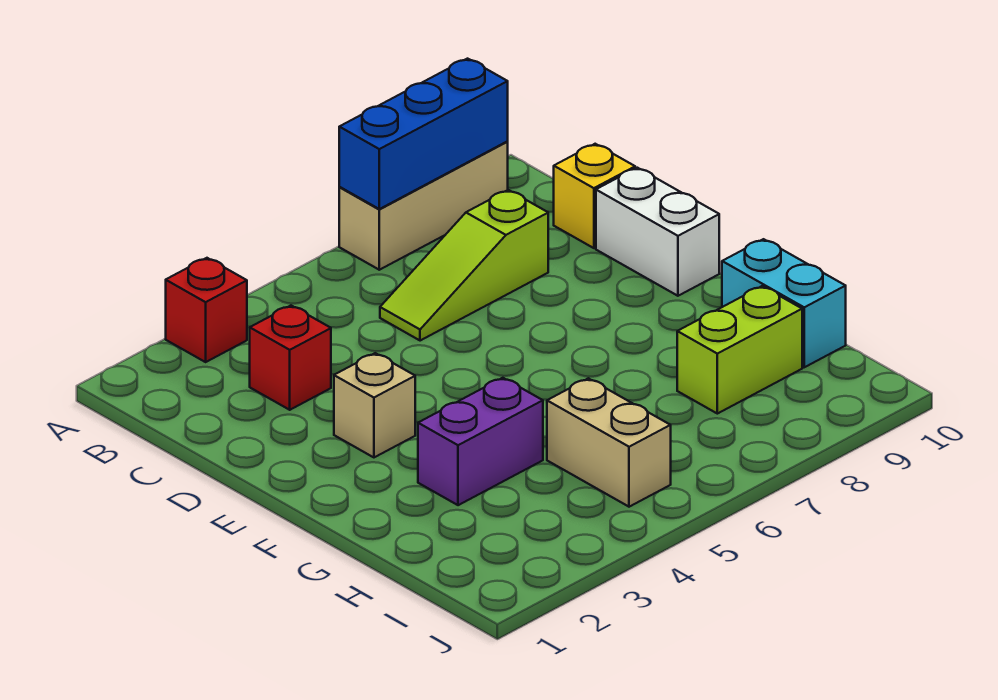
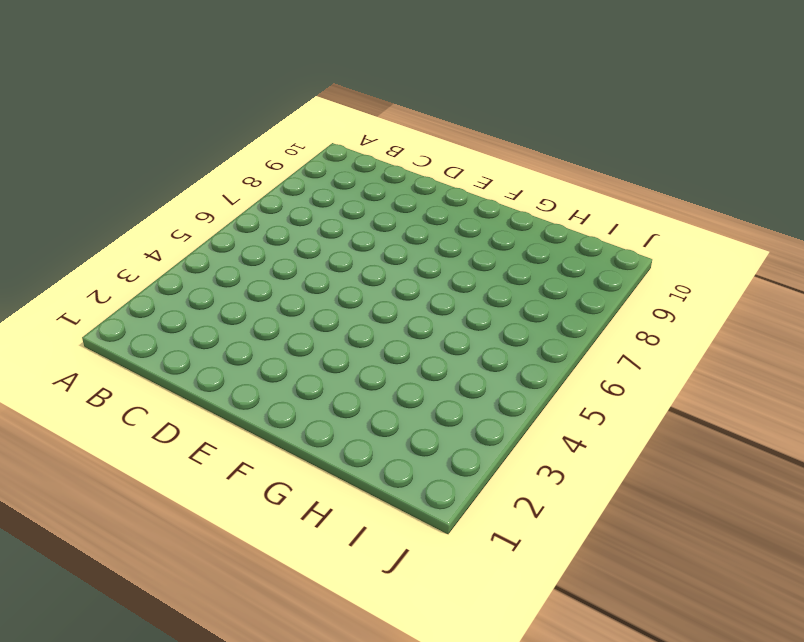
none -> red brick A3 level 1
none -> tan brick A7:A9 level 1
none -> red brick C3 level 1

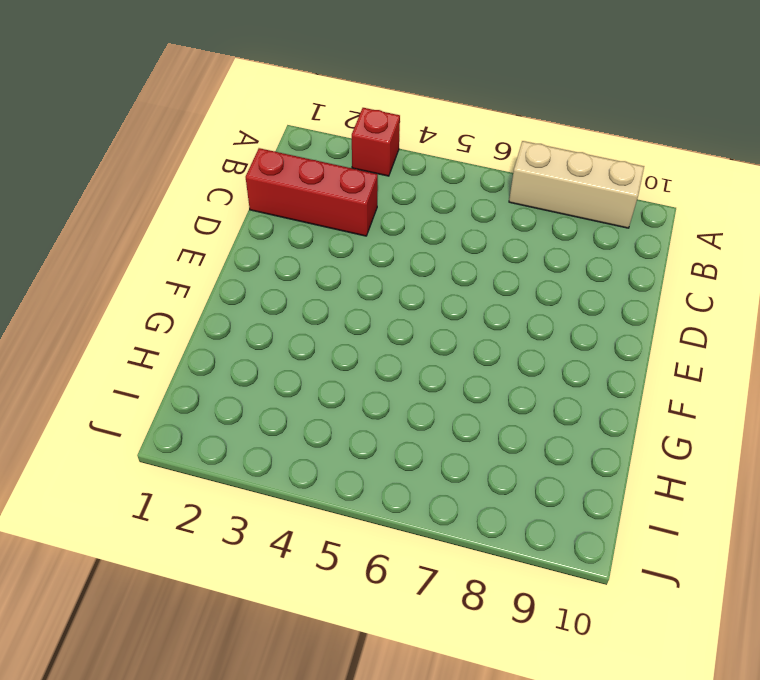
red brick C1:C3 level 1 -> red brick C3 level 1
none -> lime slope C6:C8 level 1 top 8
none -> yellow brick C10 level 1
none -> white brick D10:E10 level 1

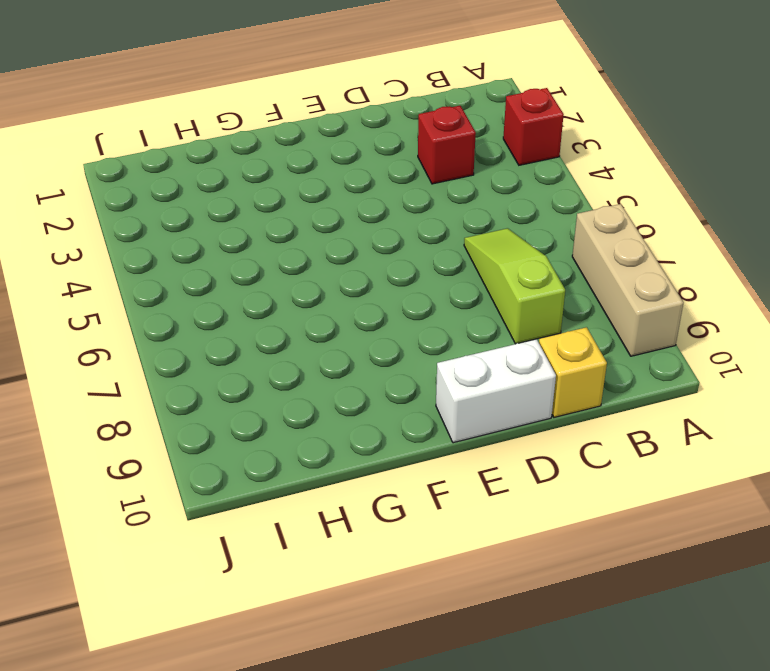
none -> tan brick E3 level 1
none -> purple brick G3:G4 level 1
none -> cyan brick G10:H10 level 1

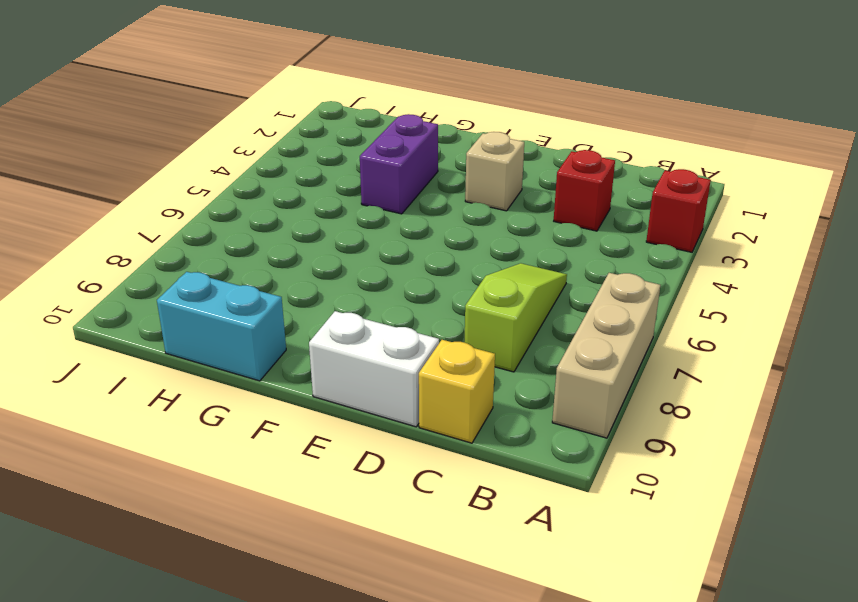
none -> tan brick H5:I5 level 1
none -> lime brick H8:H9 level 1
none -> blue brick A7:A9 level 2

